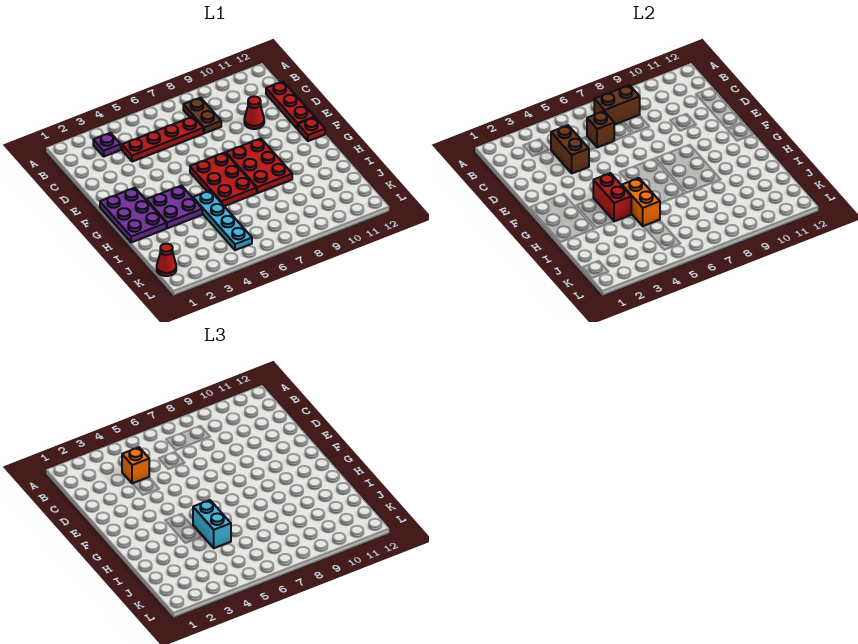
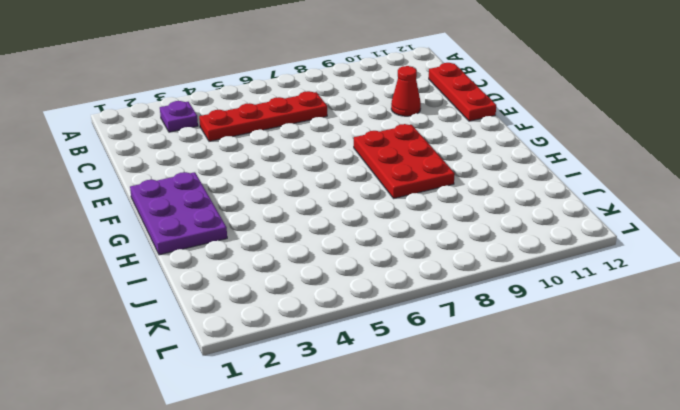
none -> brown plate B8:C8 level 1
none -> red plate F6:H7 level 1
none -> red plate F12 level 1

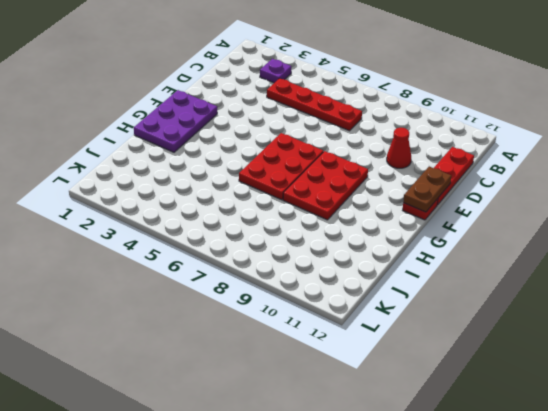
brown plate E12:F12 level 2 -> brown plate B8:C8 level 1
none -> purple plate G3:H4 level 1
none -> cyan plate H5:K5 level 1
none -> red cone K1 level 1

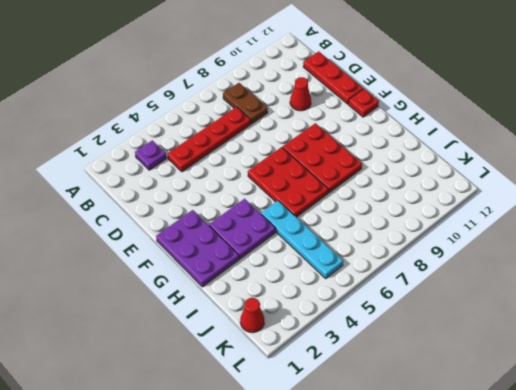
none -> brown brick B7:B8 level 2
none -> brown brick C4:D4 level 2
none -> brown brick C6 level 2

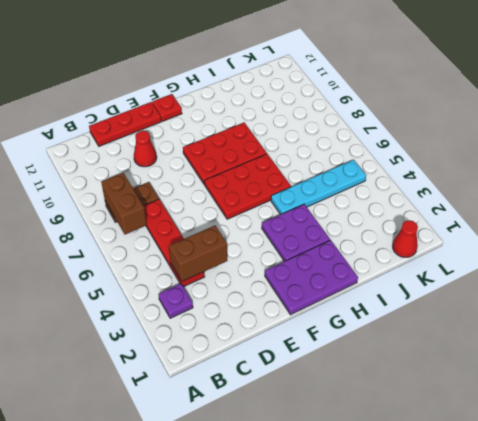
none -> brown brick C6 level 2
none -> red brick G4:H4 level 2
none -> orange brick H5:I5 level 2

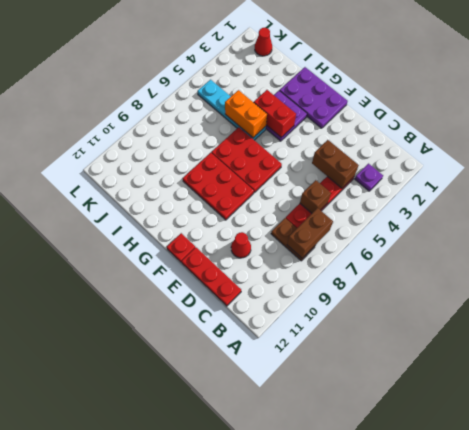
none -> orange brick C4 level 3
none -> cyan brick H5:I5 level 3

